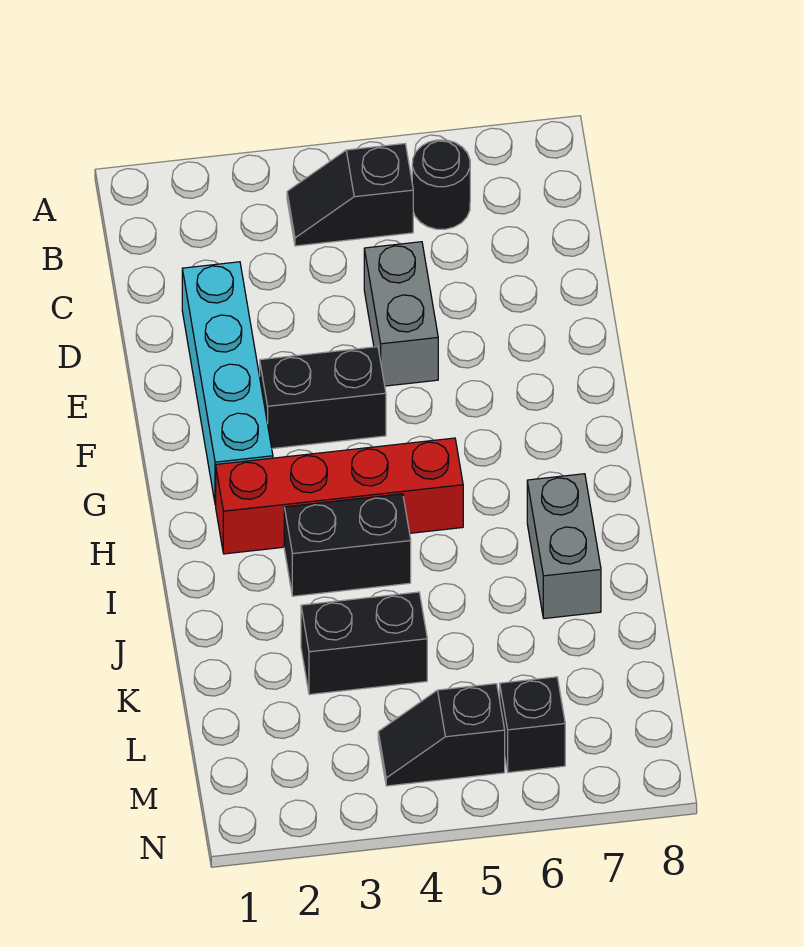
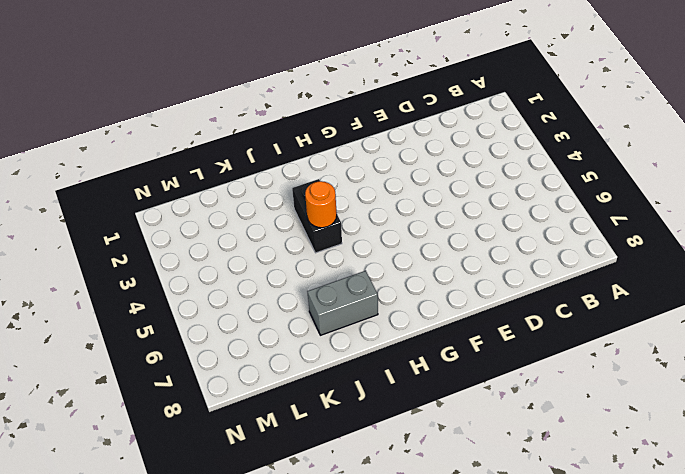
orange round brick I4 level 2 -> none
none -> black slope B4:B5 level 1 top 5
none -> black round brick B6 level 1

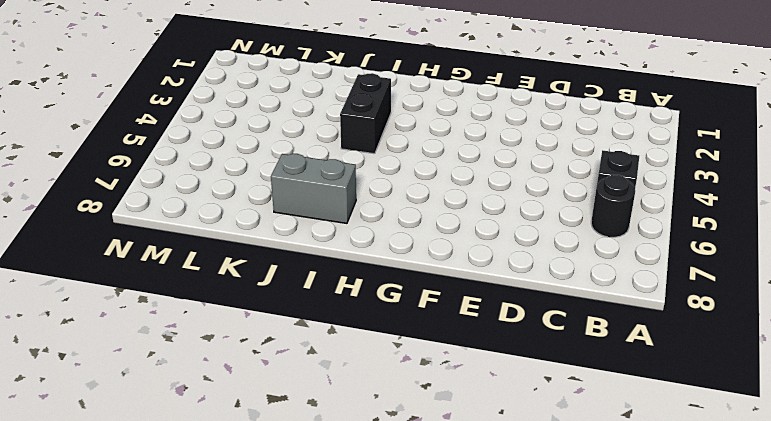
none -> cyan brick D2:G2 level 1
none -> grey brick D5:E5 level 1

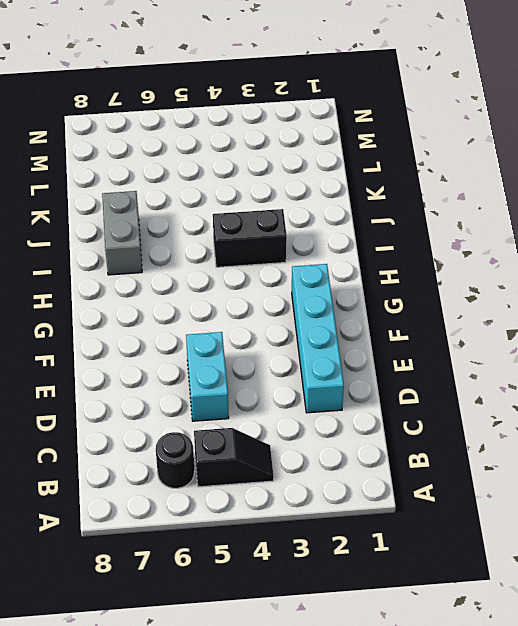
cyan brick D5:E5 level 1 -> grey brick D5:E5 level 1
none -> black brick F3:F4 level 1
none -> red brick H2:H5 level 1

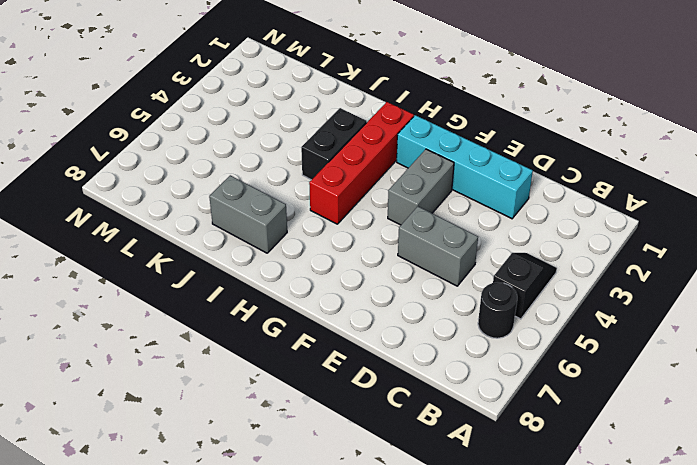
grey brick F3:F4 level 1 -> black brick F3:F4 level 1
none -> black brick K3:K4 level 1
none -> black slope M4:M5 level 1 top 5

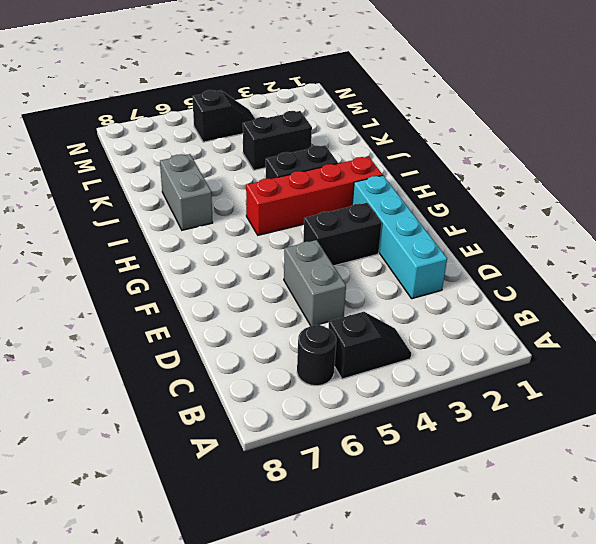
none -> black brick M6 level 1

